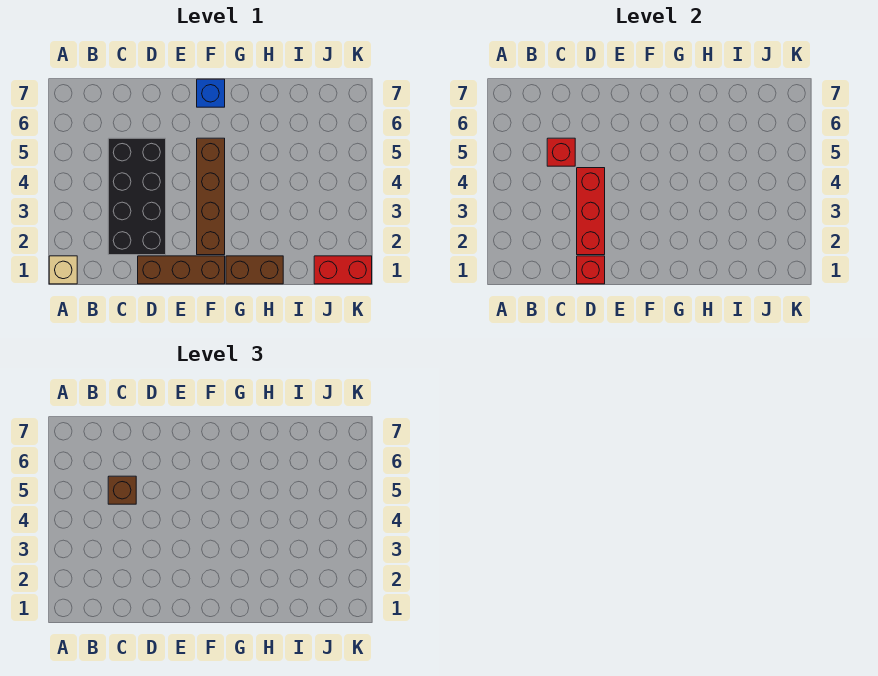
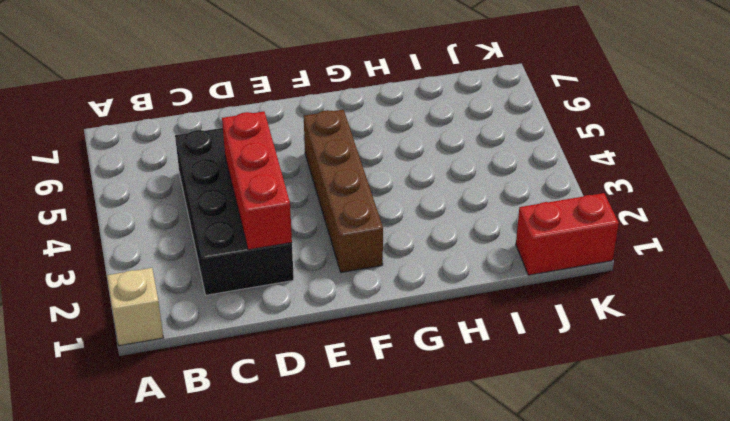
none -> brown brick D1:F1 level 1
none -> blue brick F7 level 1

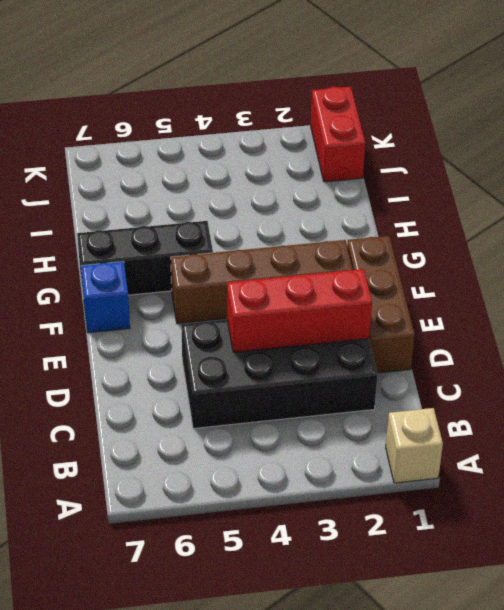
black brick G5:G7 level 1 -> none
none -> brown brick G1:H1 level 1
none -> red brick C5 level 2

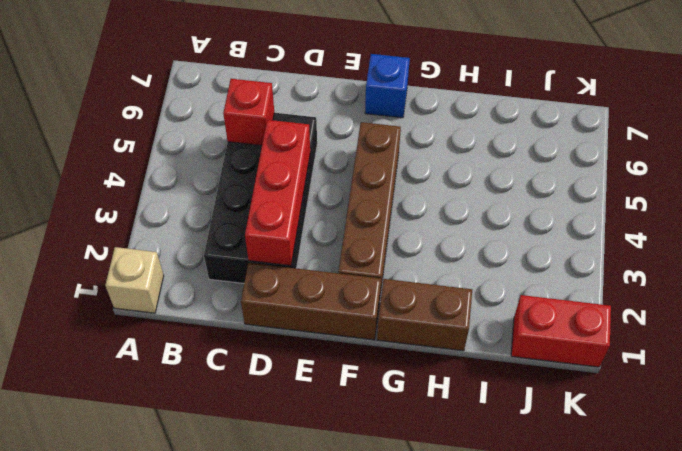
none -> red brick D1 level 2
none -> brown brick C5 level 3

